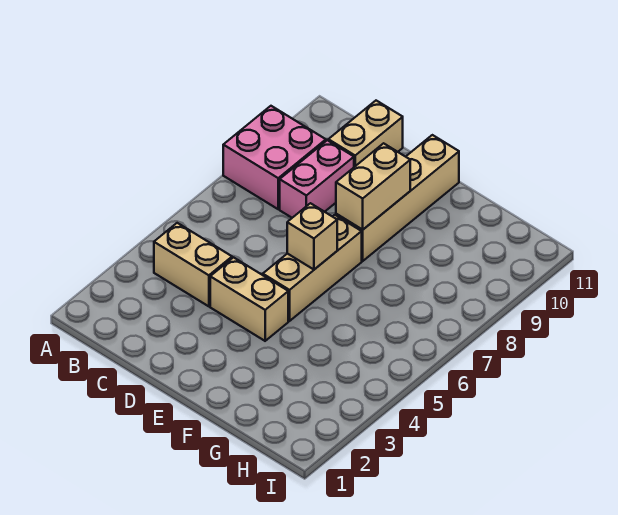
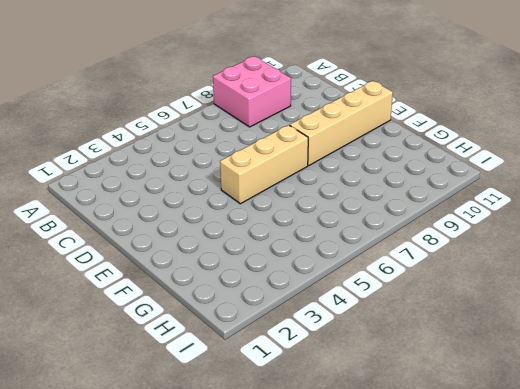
none -> tan brick B4:C4 level 1
none -> pink brick C8:C9 level 1

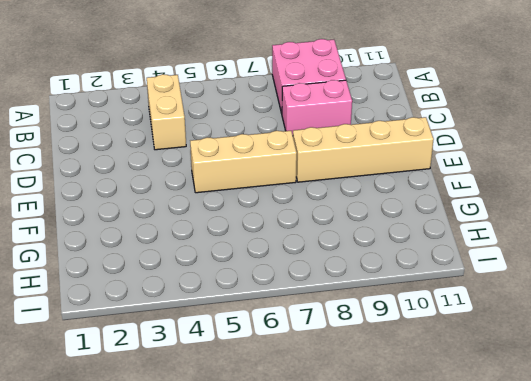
none -> tan brick C10:C11 level 1
none -> tan brick D4:E4 level 1

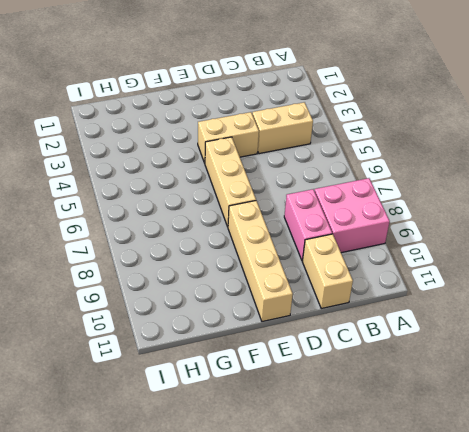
none -> tan brick E6 level 2
none -> tan brick E8:E9 level 2

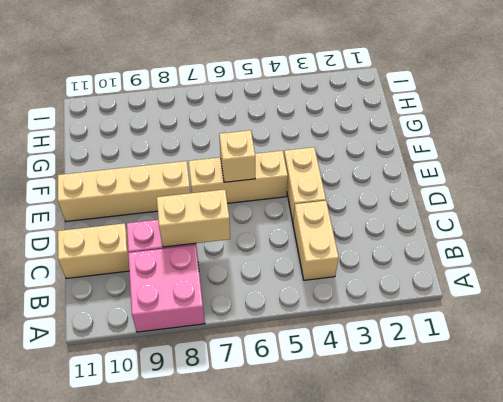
tan brick C7:C8 level 2 -> tan brick E8:E9 level 2

